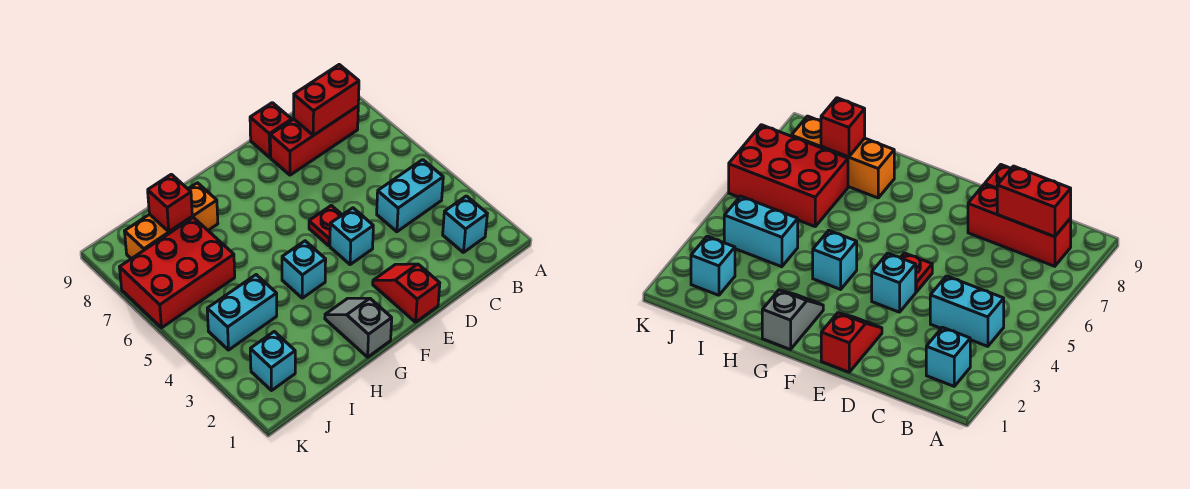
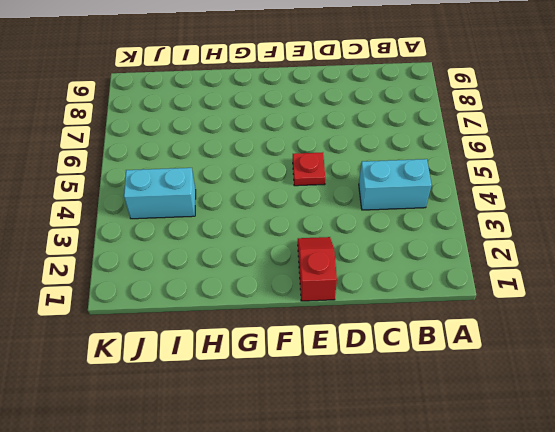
none -> cyan brick B2 level 1
none -> red brick B8:D8 level 1
none -> red brick D9 level 1

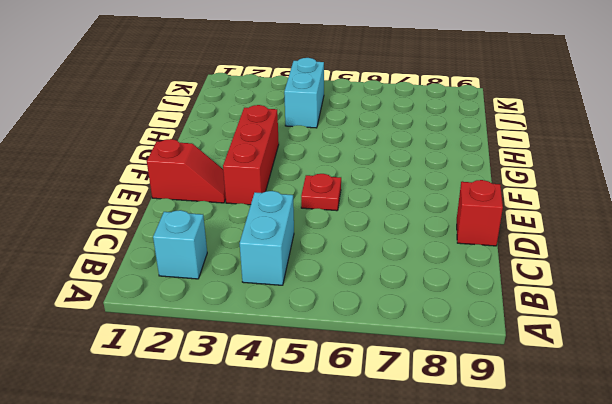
red brick E3:G3 level 1 -> red brick B8:D8 level 1
none -> cyan brick E4 level 1
none -> grey slope G1:G2 level 1 top 1
none -> cyan brick G4 level 1

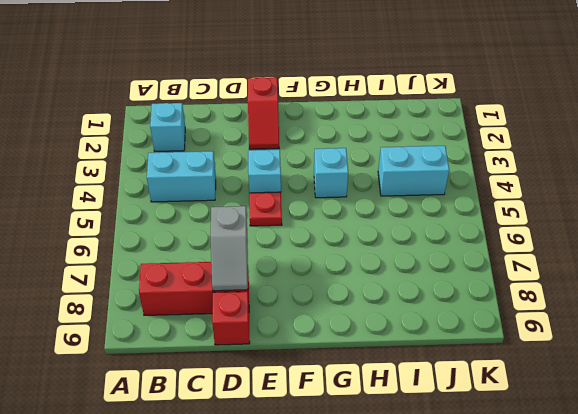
grey slope D7:D8 level 2 top 7 -> grey slope G1:G2 level 1 top 1
none -> orange brick H8:J8 level 1
none -> red brick I6:K7 level 1
none -> cyan brick J2 level 1

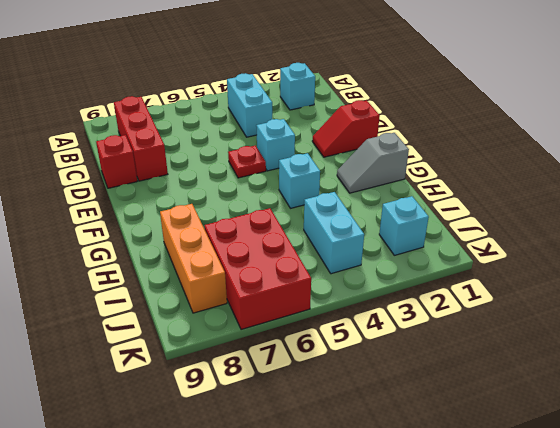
none -> red brick B8:C8 level 2
none -> red brick I8 level 2

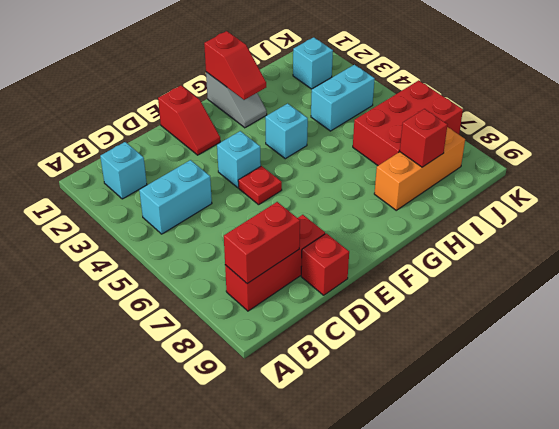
red slope G1:G2 level 2 top 1 -> none

